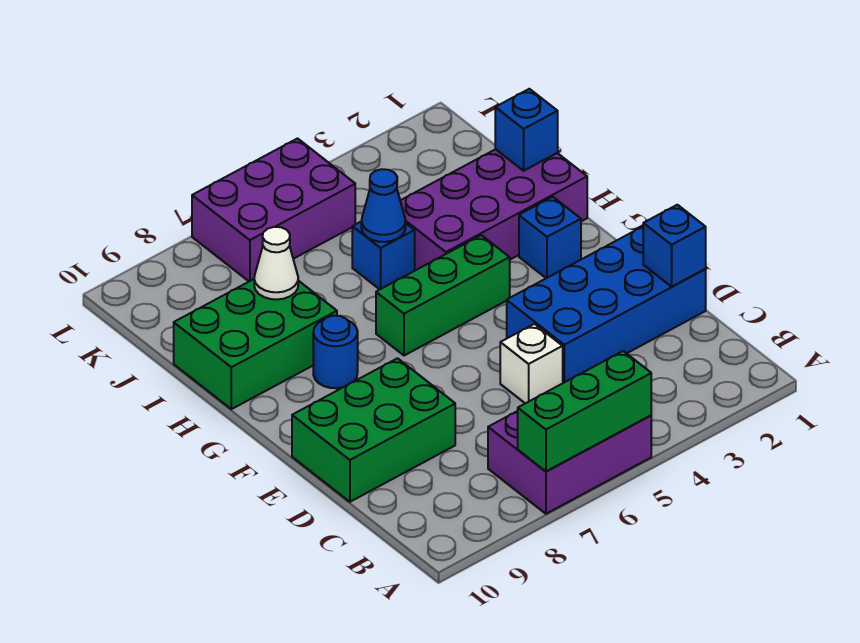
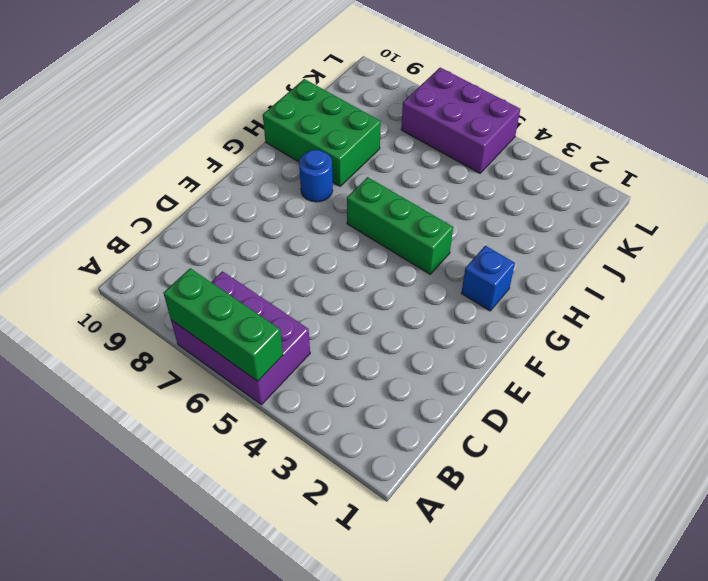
none -> blue brick D1:E4 level 1
none -> white brick D5 level 1
none -> green brick D8:E10 level 1

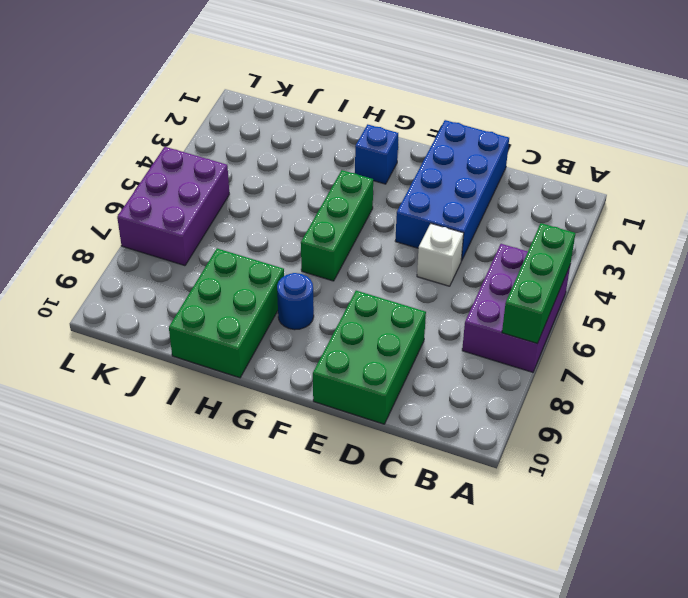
none -> purple brick H1:I4 level 1
none -> blue brick I5 level 1
none -> blue brick D1 level 2

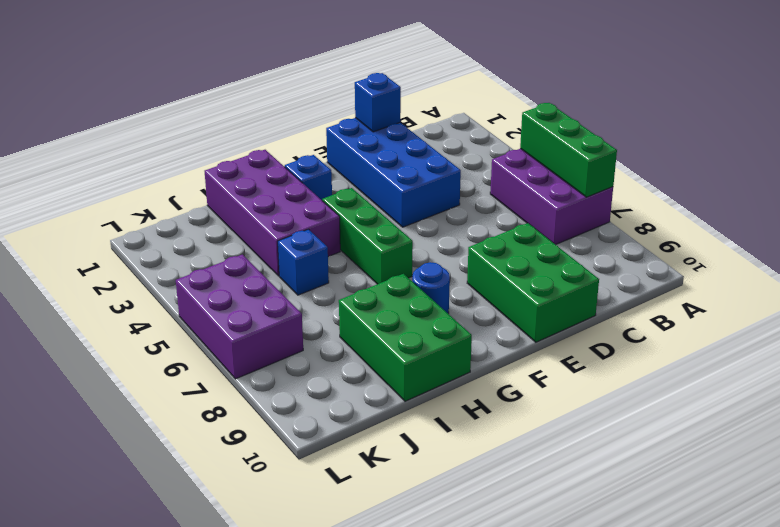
none -> white brick D5 level 1
none -> blue brick I1 level 2
none -> blue cone I5 level 2

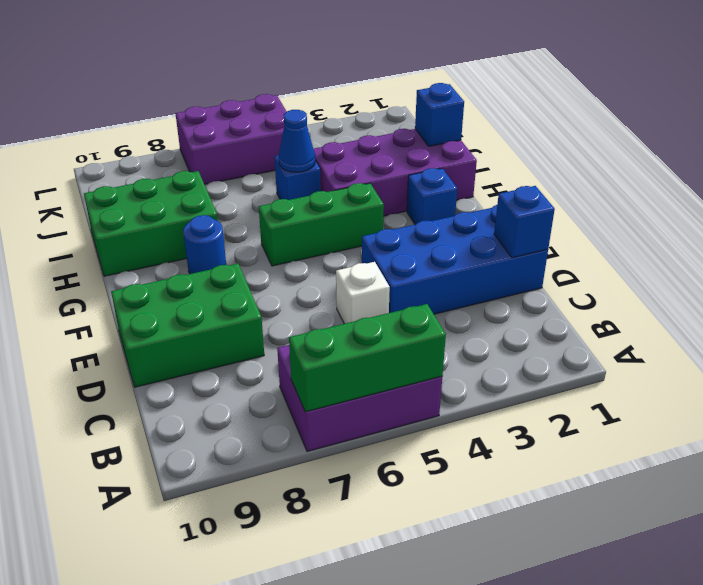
none -> white cone I8 level 2

